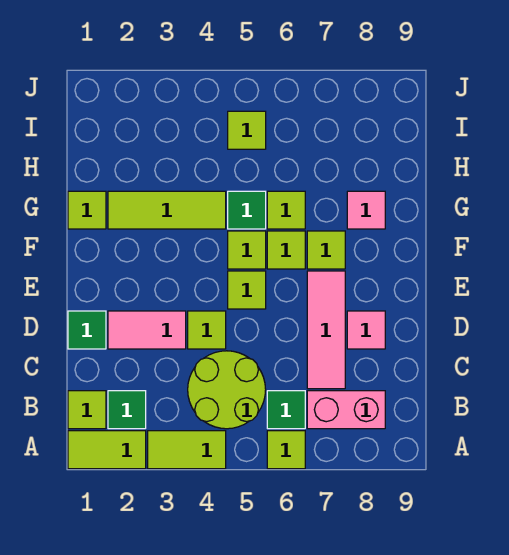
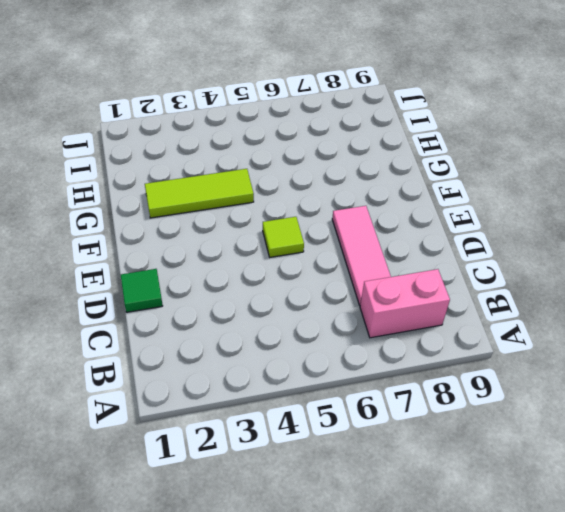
none -> lime tile A1:A2 level 1
none -> lime tile A3:A4 level 1
none -> lime tile A6 level 1

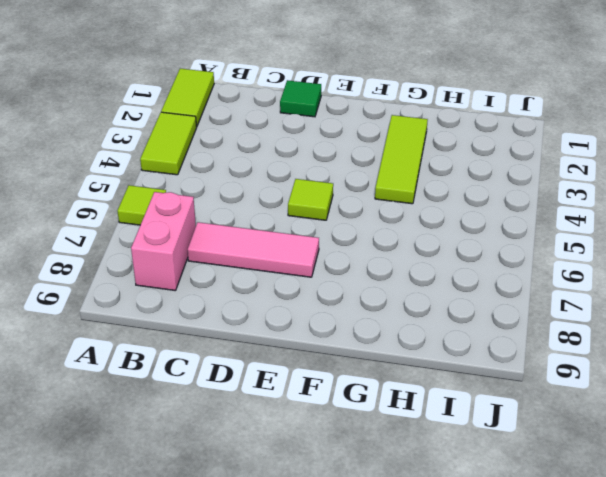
none -> lime tile B1 level 1
none -> green tile B2 level 1
none -> lime round brick B4:C5 level 1

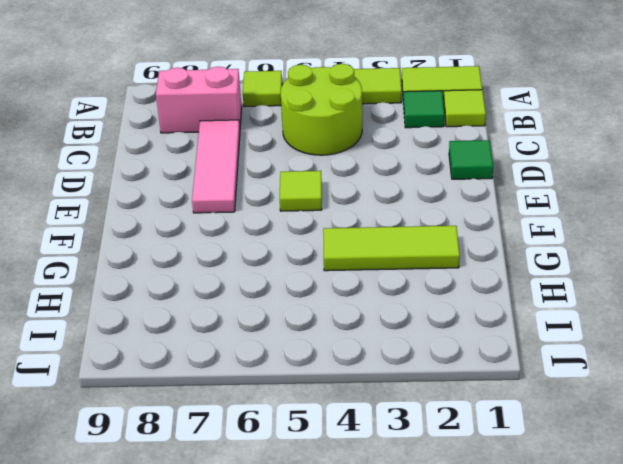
none -> green tile B6 level 1
none -> pink tile D2:D3 level 1
none -> lime tile D4 level 1

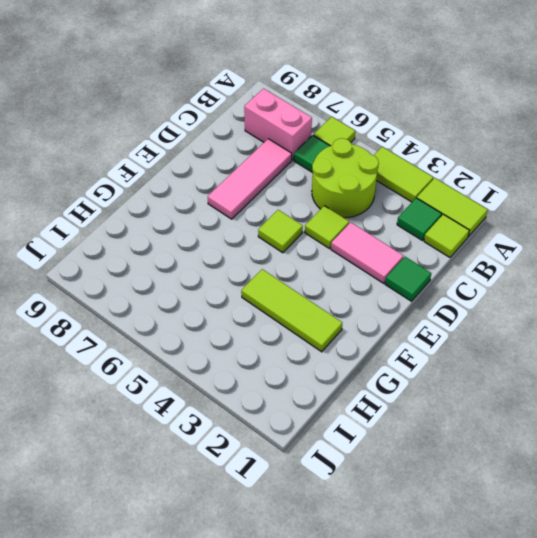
none -> pink tile D8 level 1
none -> lime tile F5 level 1
none -> lime tile F6 level 1

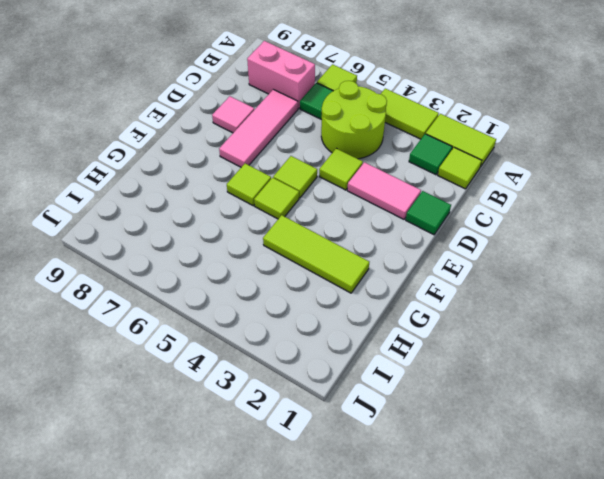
none -> lime tile F7 level 1
none -> lime tile G1 level 1
none -> green tile G5 level 1

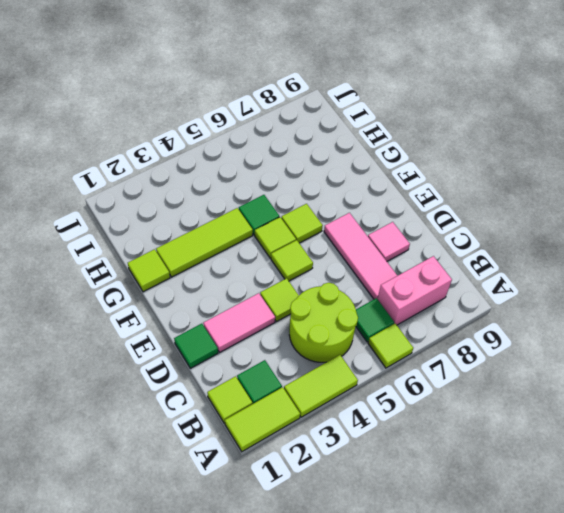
none -> lime tile F7 level 1
none -> lime tile G6 level 1
none -> pink tile G8 level 1

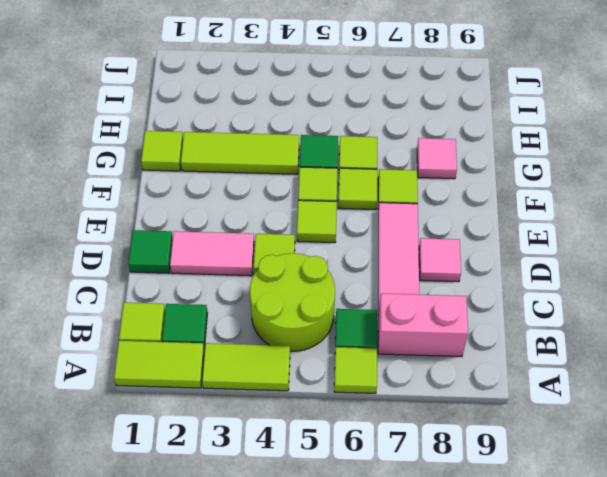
none -> lime tile I5 level 1

